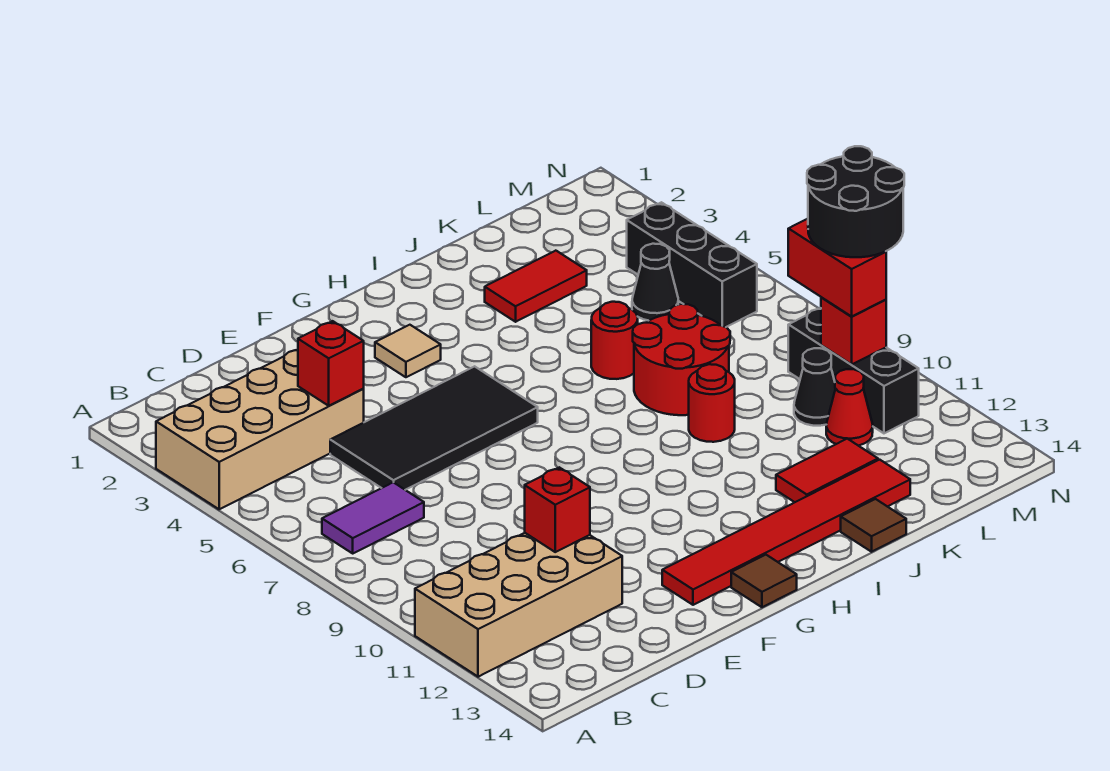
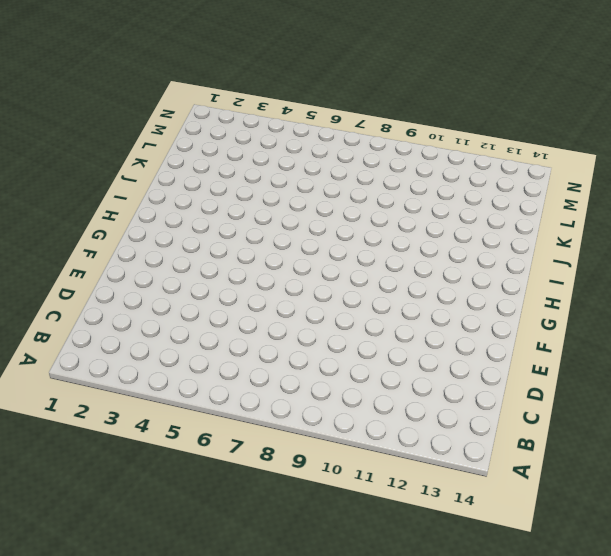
none -> tan brick A3:D4 level 1
none -> tan brick A11:D12 level 1
none -> purple tile B7:C7 level 1

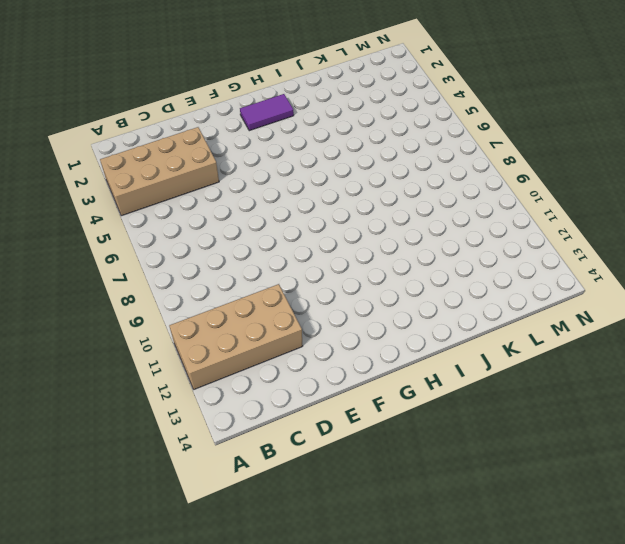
purple tile G2:H2 level 1 -> purple tile B7:C7 level 1
none -> black tile D5:G6 level 1
none -> red tile F13:K13 level 1
none -> tan tile G3 level 1

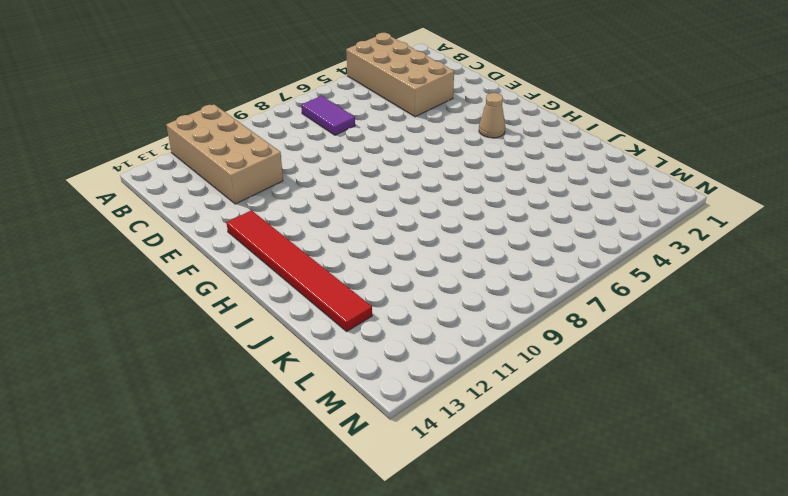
tan cone G3 level 1 -> tan tile G3 level 1
none -> black tile D5:G6 level 1
none -> brown tile G14 level 1
none -> red tile J3:K3 level 1

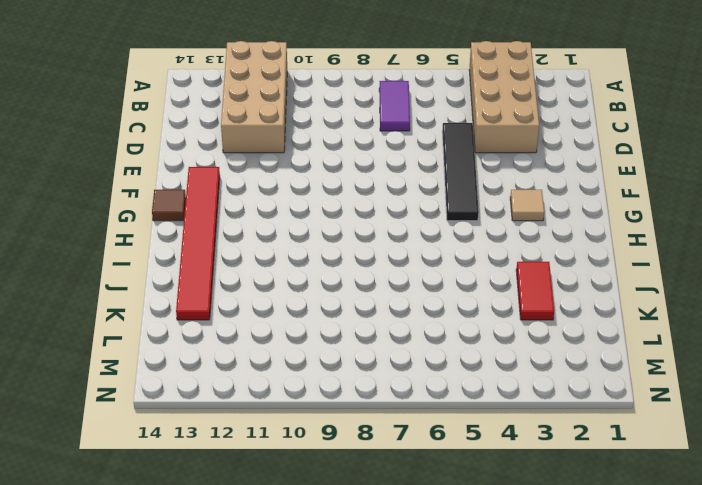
black tile D5:G5 level 1 -> black tile D5:G6 level 1
none -> red round brick J6 level 1
none -> red round brick J7:K8 level 1
none -> red round brick J9 level 1

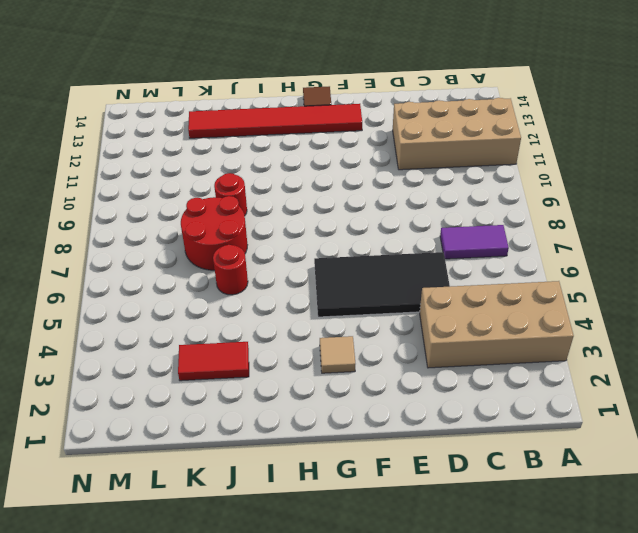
none -> red tile J12:K12 level 1
none -> brown tile J14 level 1
none -> black cone L5 level 1

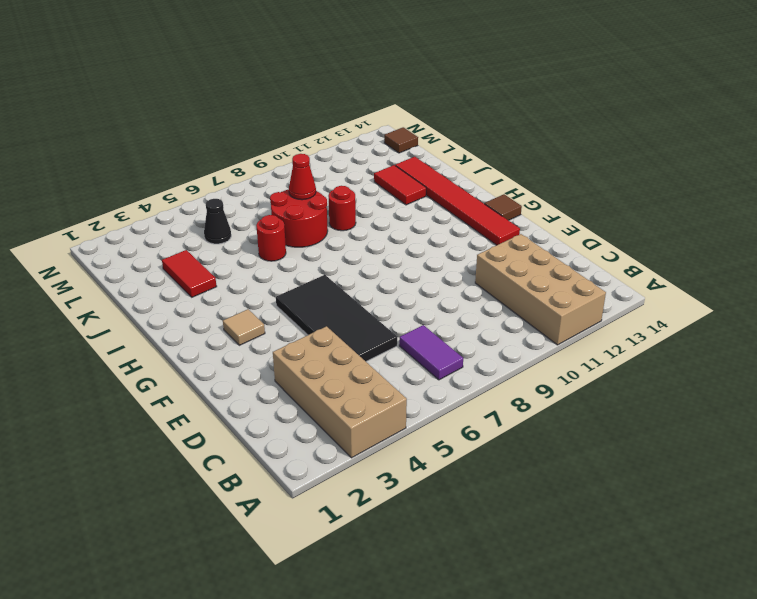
red cone K8 level 2 -> red cone L11 level 1
brown tile M14 level 1 -> brown tile J14 level 1
none -> black cone L10 level 1
none -> black brick M4:M6 level 1
none -> black brick M9:M11 level 1

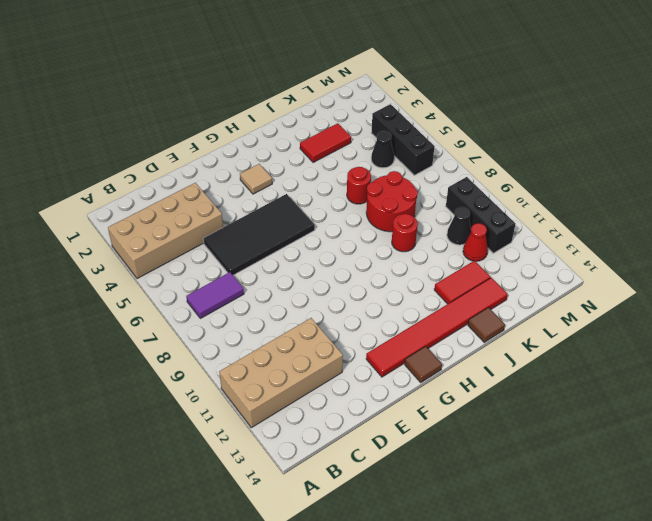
none -> red brick D4 level 2
none -> red brick D11 level 2
none -> red brick M10 level 2

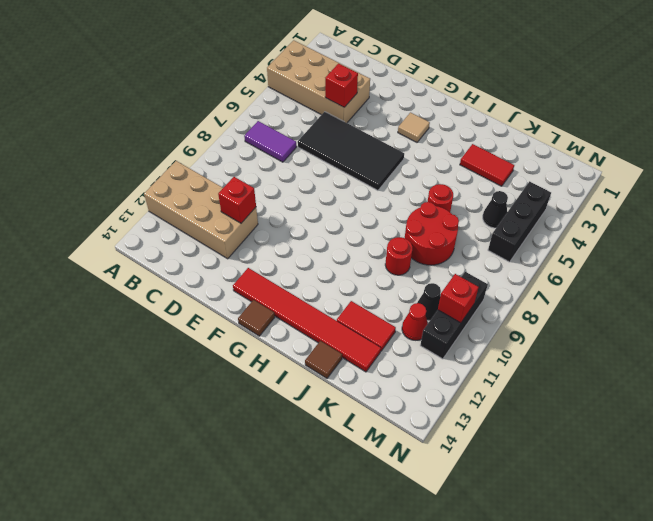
none -> red brick M9:M10 level 3
none -> black round brick M9:N10 level 4

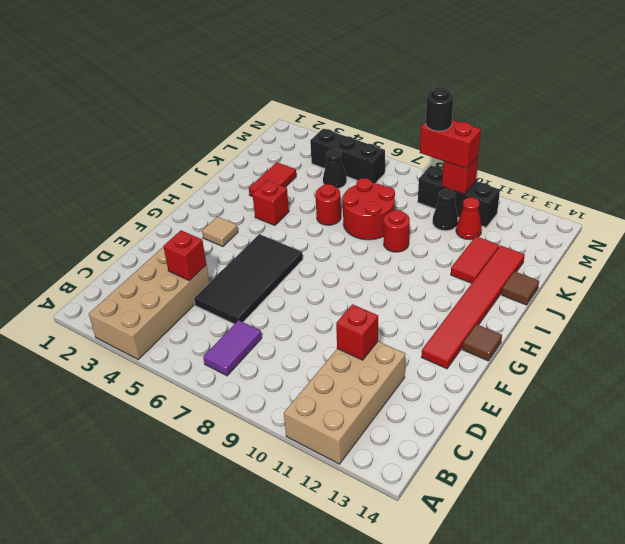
red brick I4 level 1 -> none
black round brick M9 level 4 -> black round brick M9:N10 level 4

